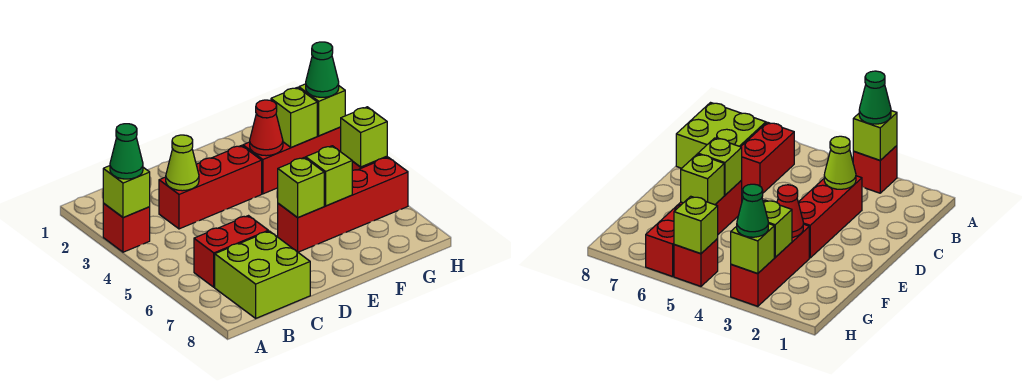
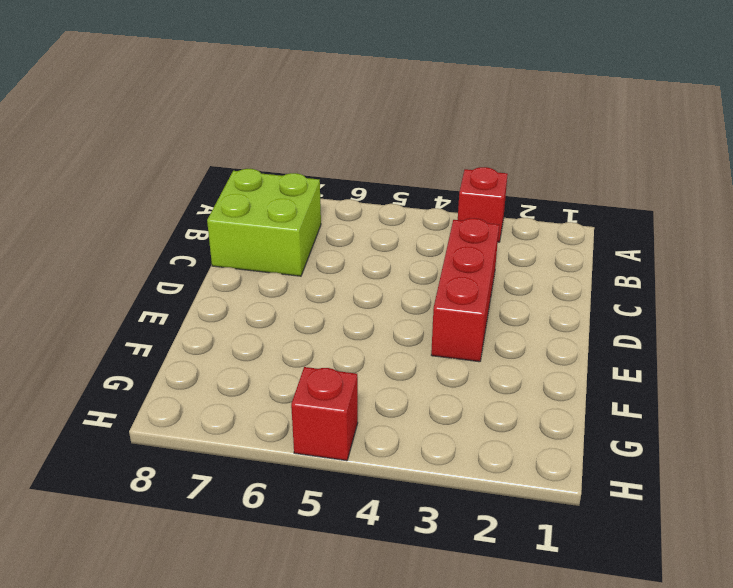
none -> red brick B6:C6 level 1
none -> red brick E6:H6 level 1
none -> red brick F3:H3 level 1

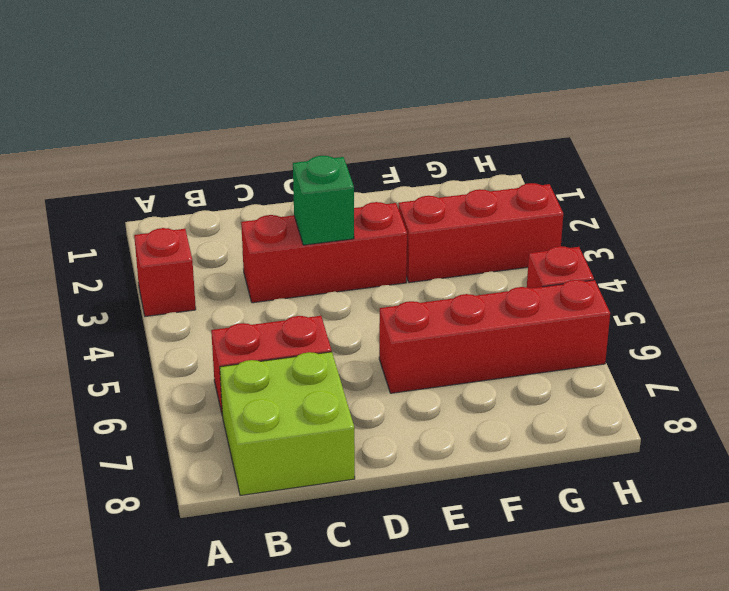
green brick D3 level 2 -> none
none -> lime brick A3 level 2
none -> lime cone C3 level 2
none -> lime brick E6 level 2

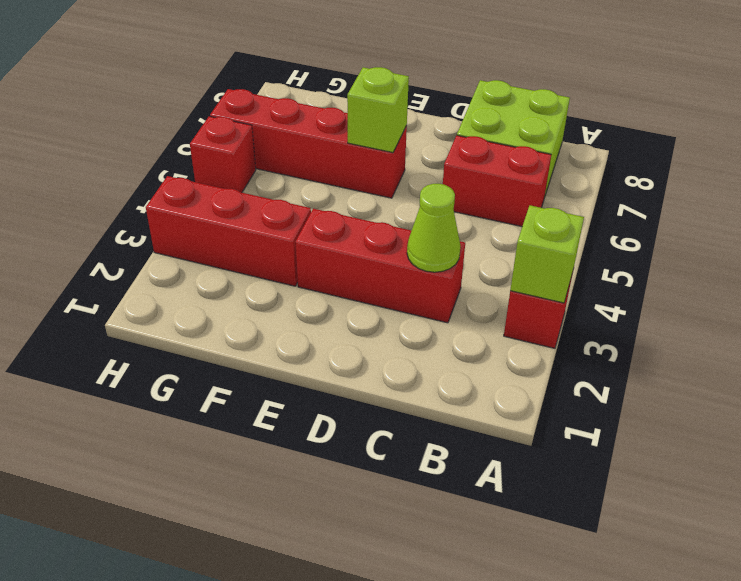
none -> red cone F3 level 2
none -> lime brick F6 level 2
none -> lime brick G3 level 2

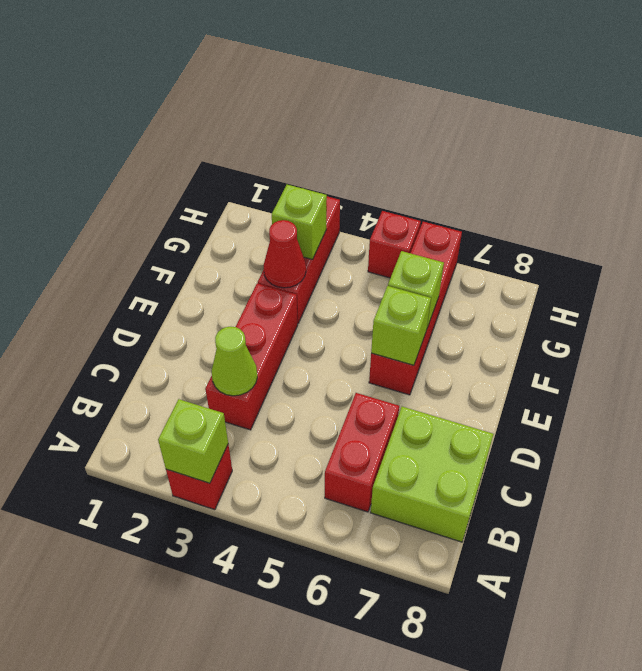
none -> lime brick H3 level 2
none -> lime brick H5 level 2
none -> green cone A3 level 3

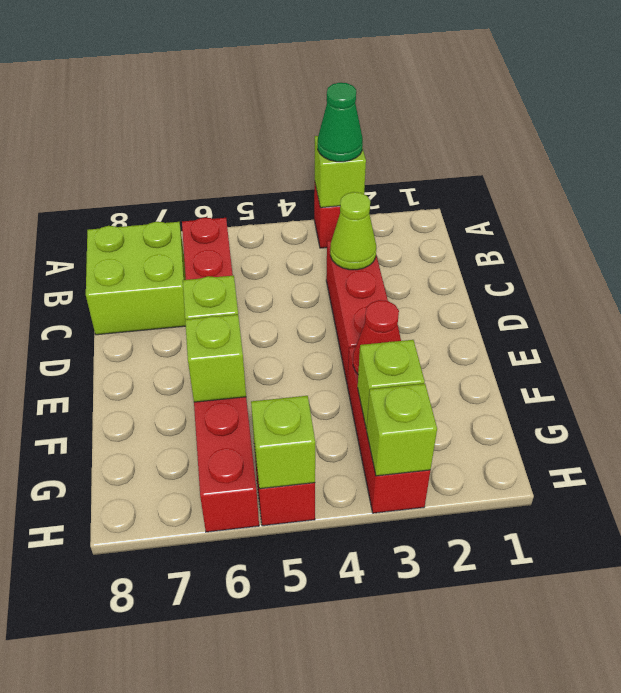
none -> green cone H3 level 3

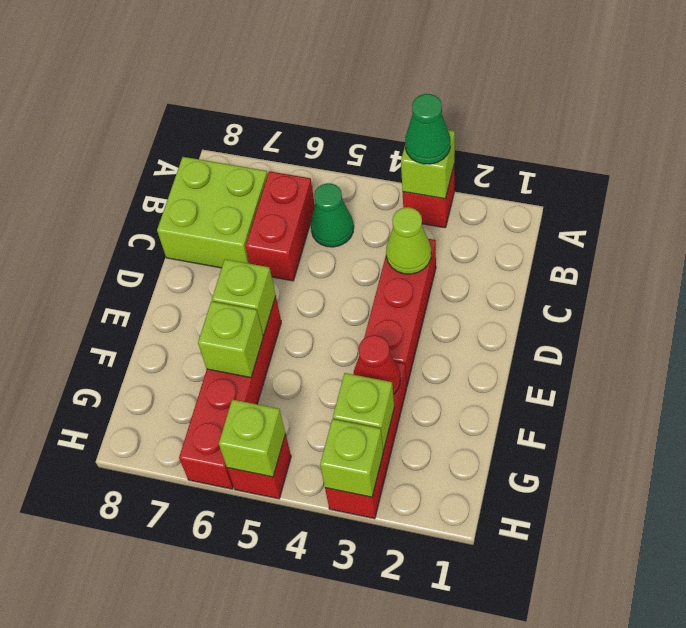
green cone B5 level 1 -> green cone H3 level 3

